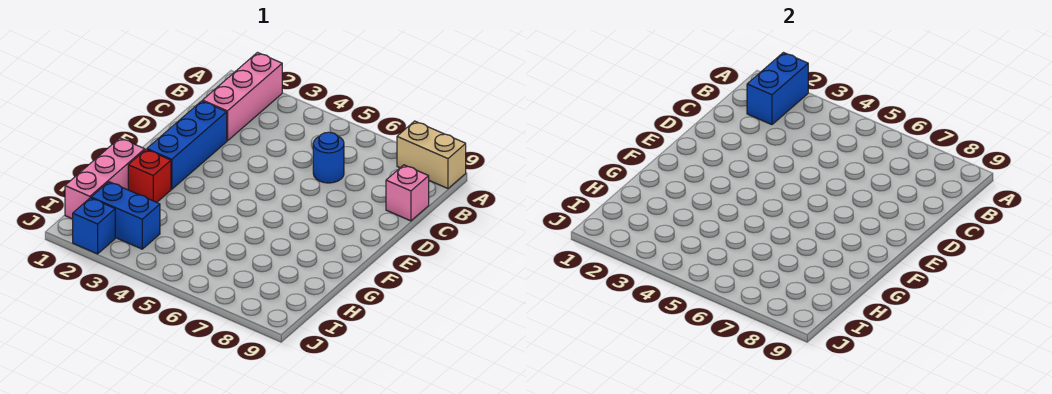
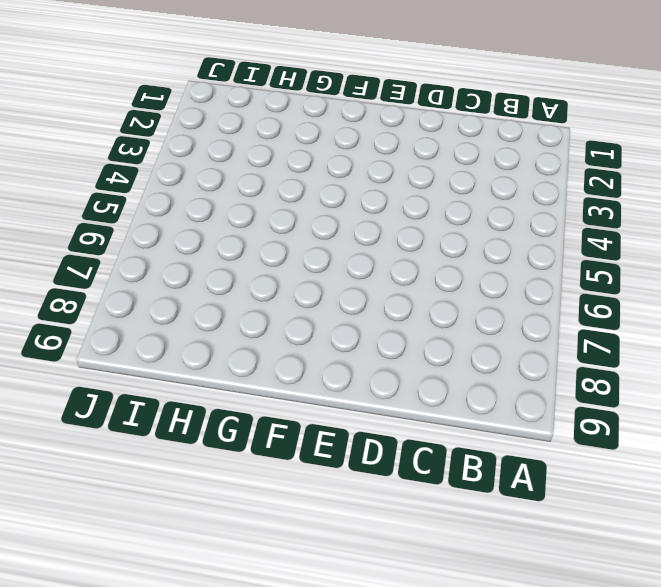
none -> pink brick A2:C2 level 1
none -> tan brick A8:A9 level 1

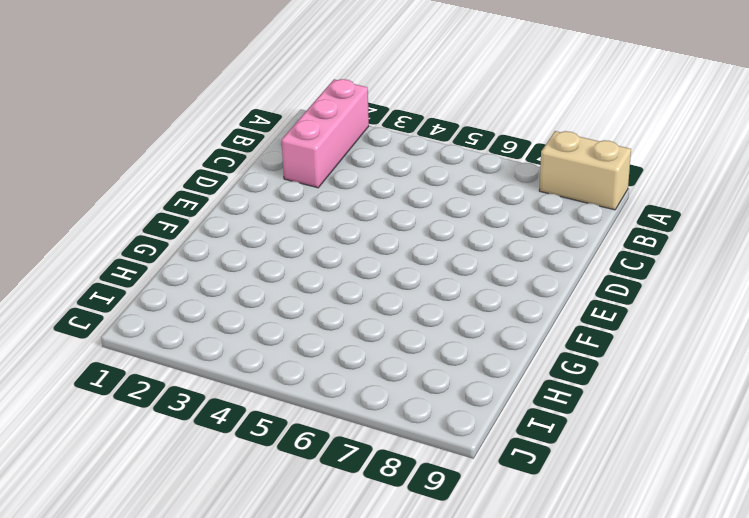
none -> blue round brick C6 level 1
none -> pink brick C9 level 1

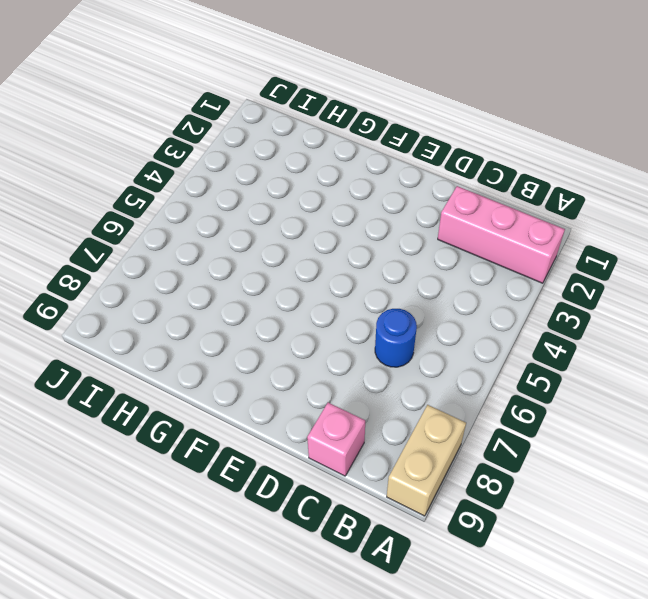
none -> blue brick D2:F2 level 1
none -> pink brick G1:I1 level 1

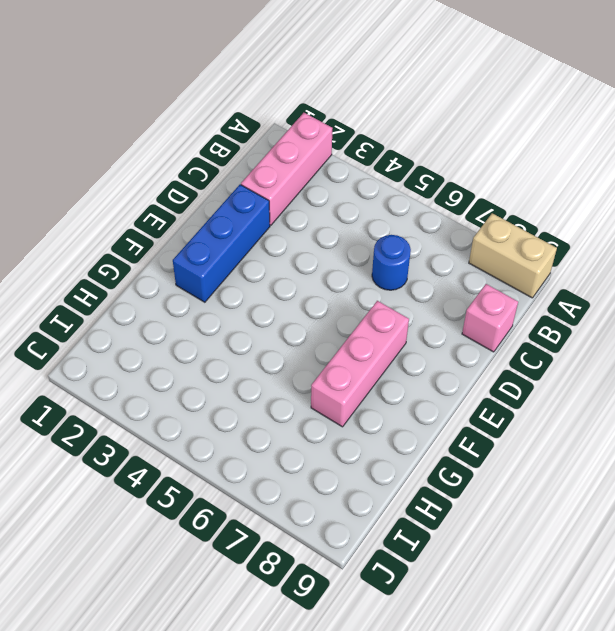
pink brick E7:G7 level 1 -> pink brick G1:I1 level 1
none -> red brick G2 level 1
none -> blue brick I2:I3 level 1

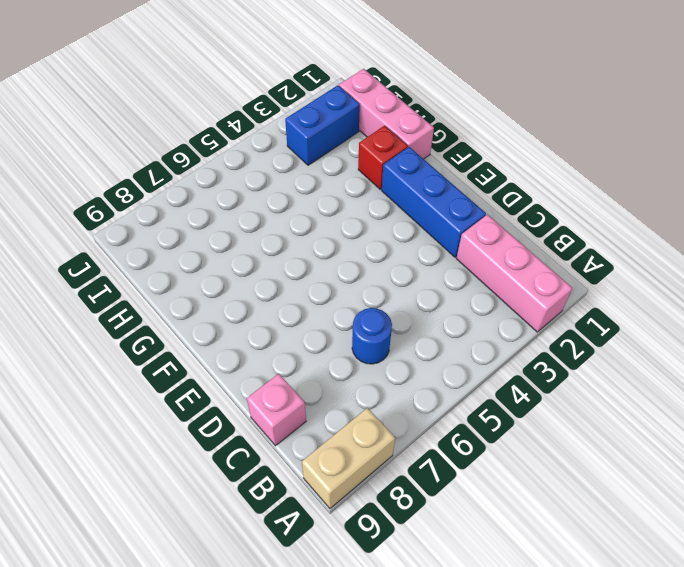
none -> blue brick J2 level 1
none -> blue brick A2:B2 level 2

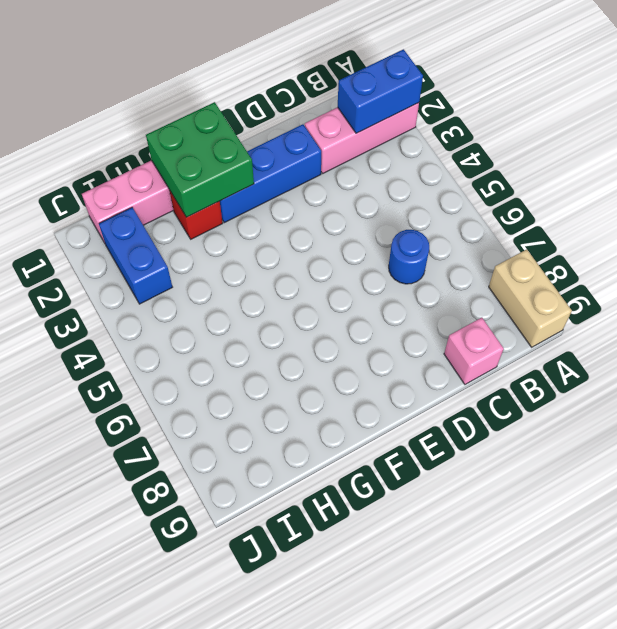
green brick F1:G2 level 2 -> none
none -> blue brick J2 level 1

